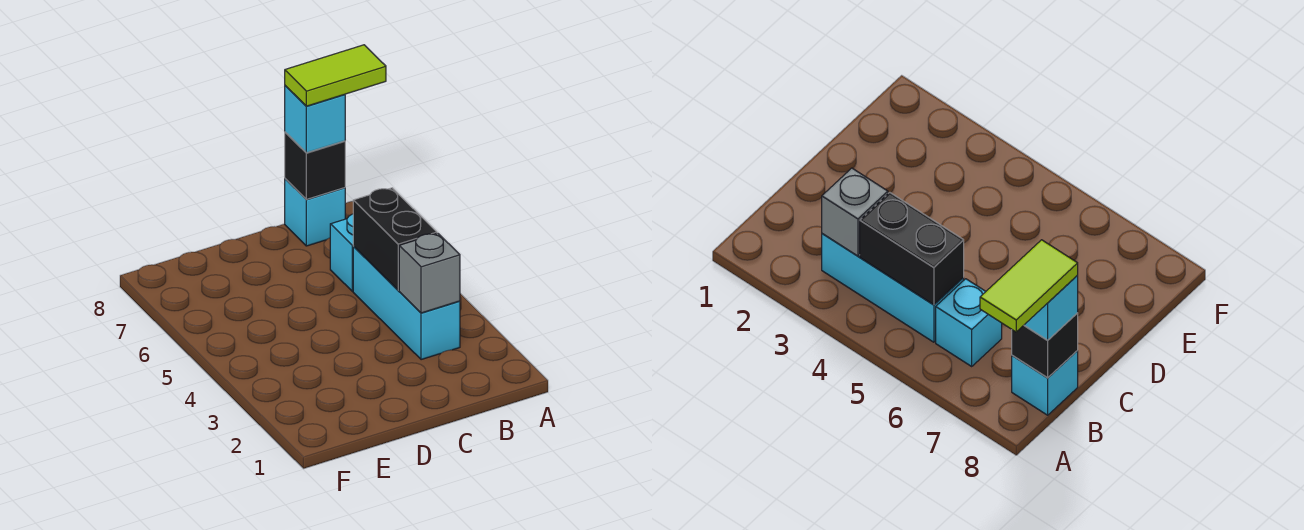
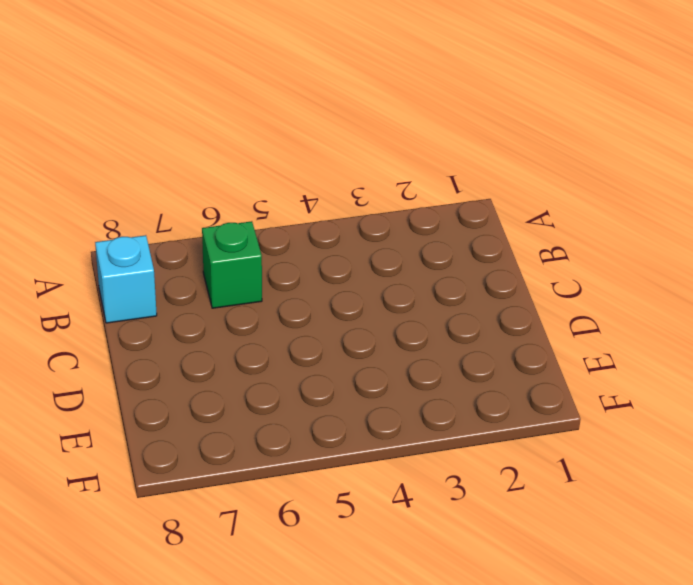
green brick B6 level 1 -> cyan brick B6 level 1
none -> cyan brick B3:B5 level 1
none -> grey brick B3 level 2

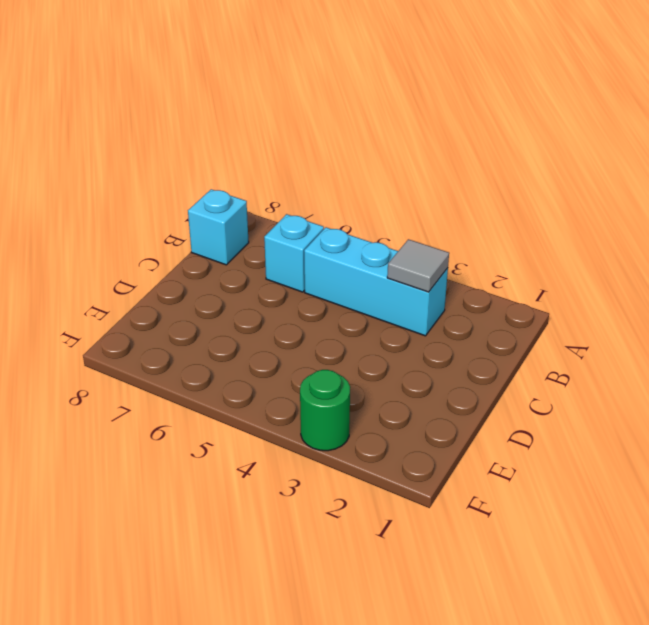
grey tile B3 level 2 -> grey brick B3 level 2
green round brick F3 level 1 -> none
none -> black brick B4:B5 level 2
none -> black brick B8 level 2

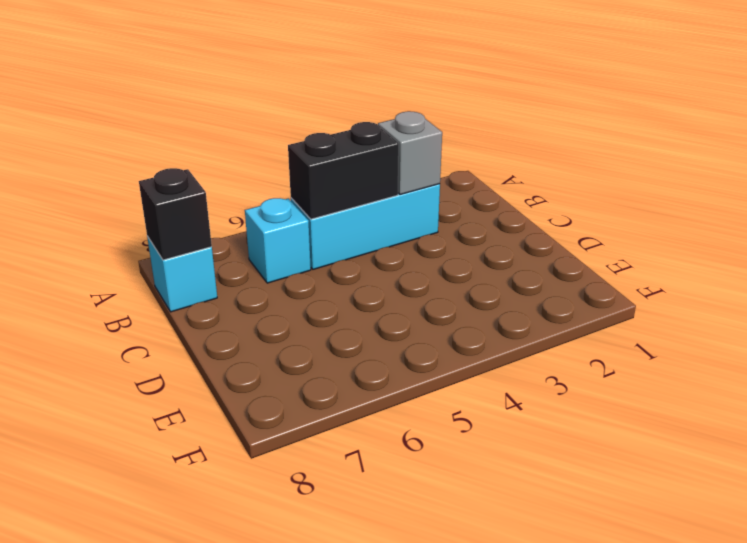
none -> cyan brick B8 level 3
none -> lime tile A8:B8 level 4

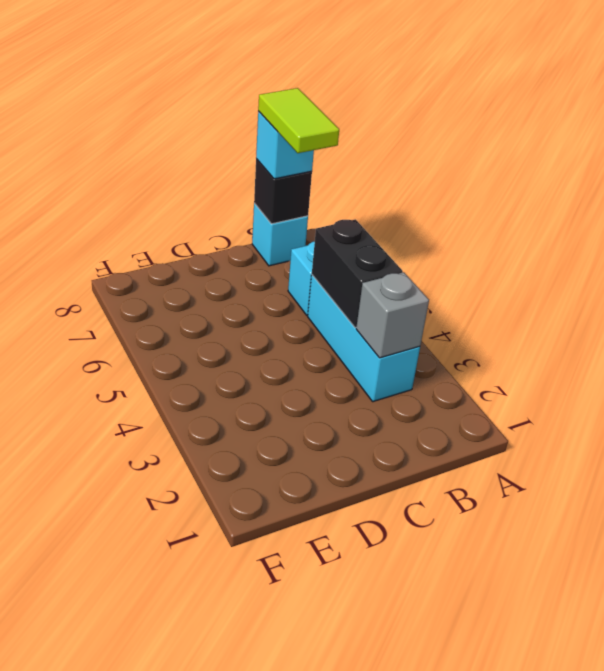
lime tile B7:B8 level 4 -> lime tile A8:B8 level 4

